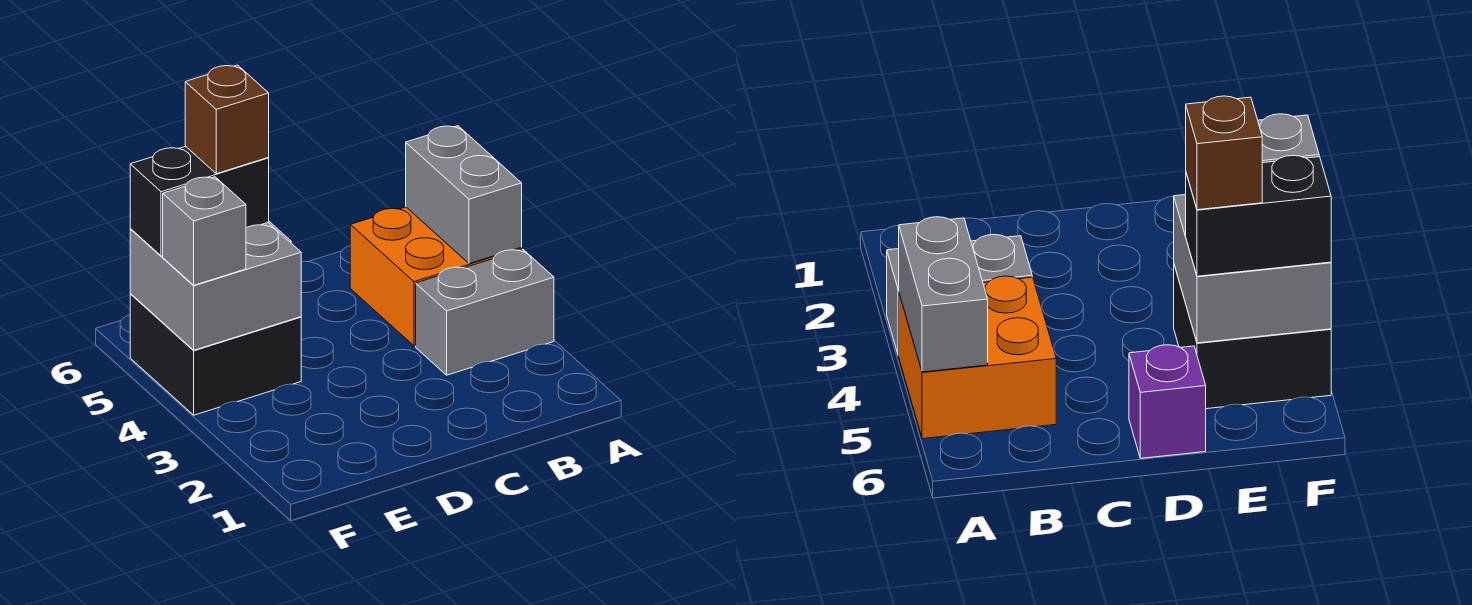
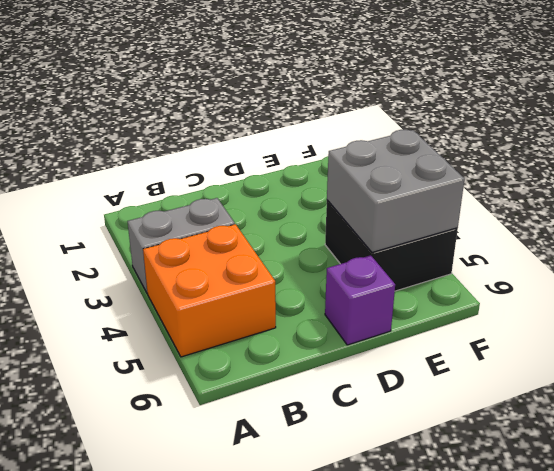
none -> grey brick A4:A5 level 2
none -> black brick E5:F5 level 3

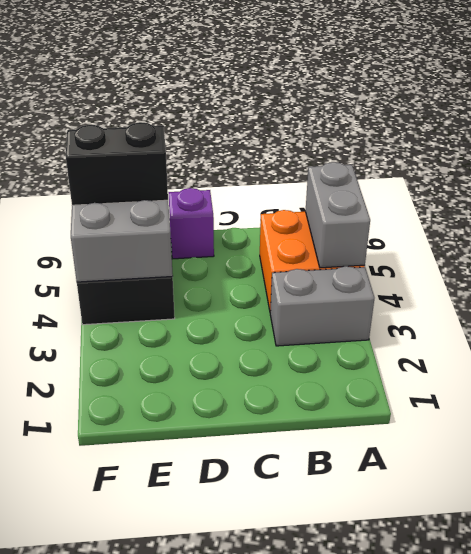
none -> grey brick F4 level 3
none -> brown brick E5 level 4

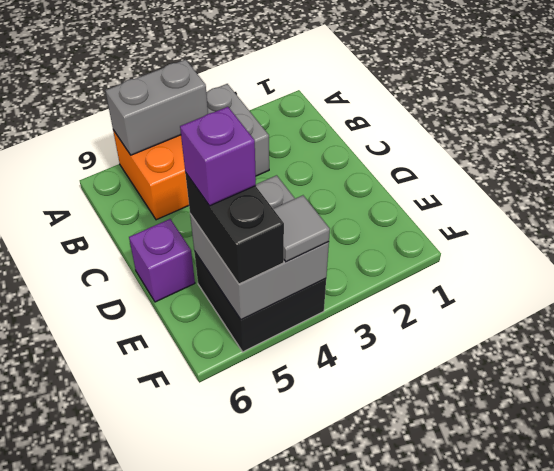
purple brick E5 level 4 -> brown brick E5 level 4
grey tile F4 level 3 -> grey brick F4 level 3

